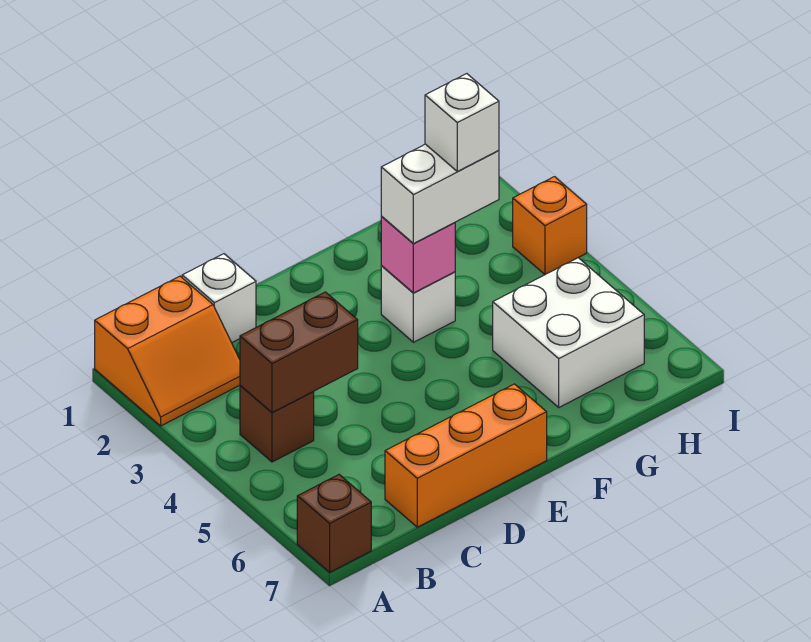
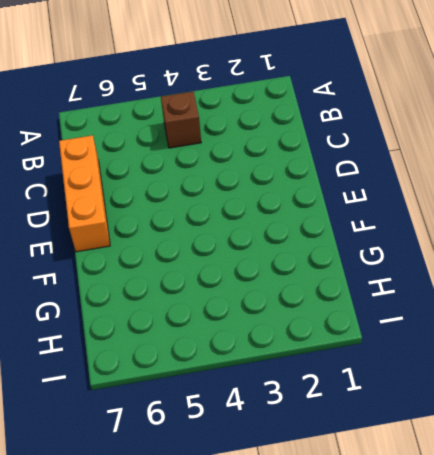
none -> orange slope A1:B2 level 1 top 1
none -> brown brick A7 level 1
none -> white brick C1 level 1

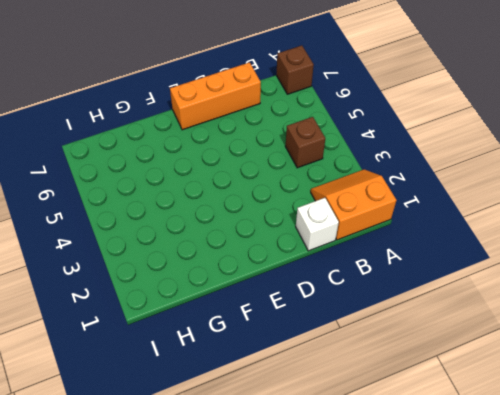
none -> white brick F3 level 1
none -> white brick G5:H6 level 1
none -> orange brick I3 level 1

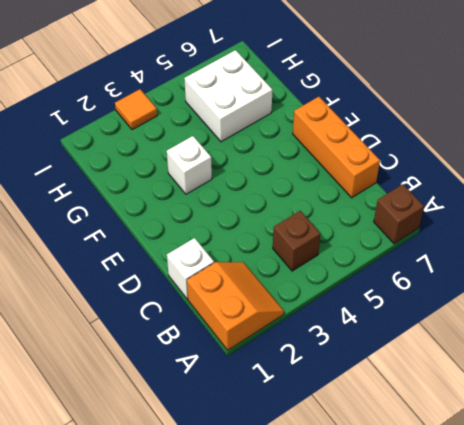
orange tile I3 level 1 -> orange brick I3 level 1
none -> brown brick B4:C4 level 2
none -> pink brick F3 level 2
none -> white brick F3:G3 level 3

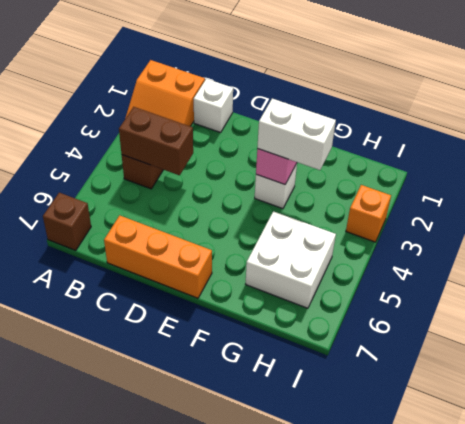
none -> white brick G3 level 4

